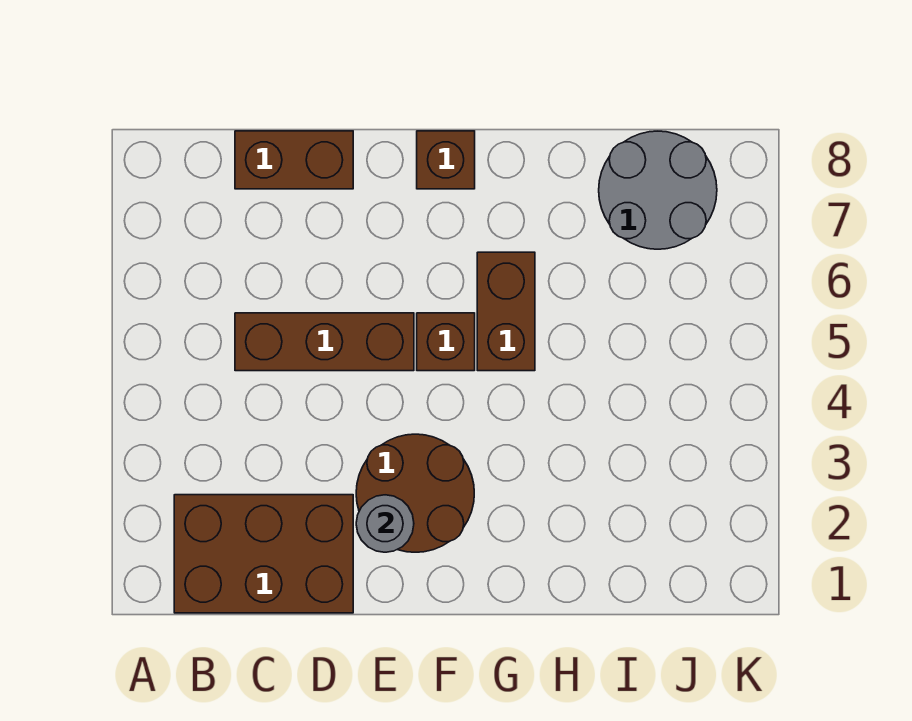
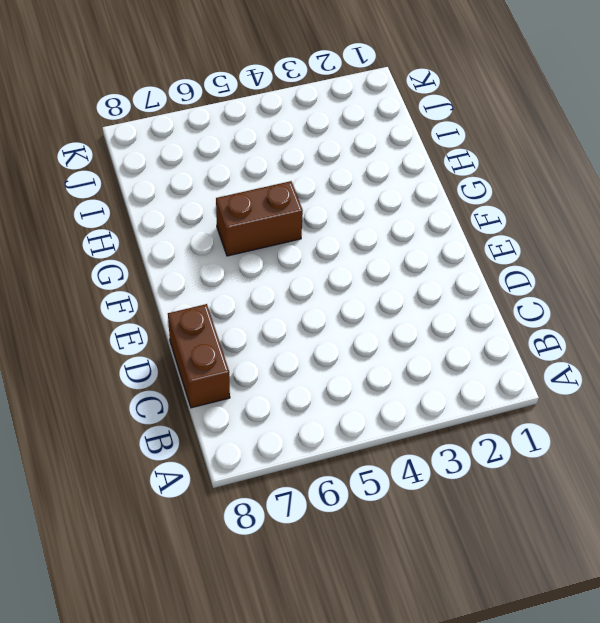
none -> brown brick B1:D2 level 1
none -> brown brick C5:E5 level 1

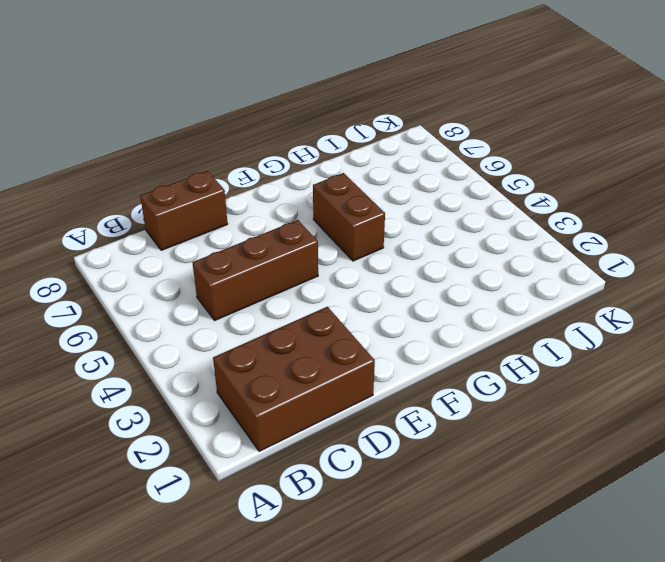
none -> brown round brick E2:F3 level 1
none -> brown brick F5 level 1

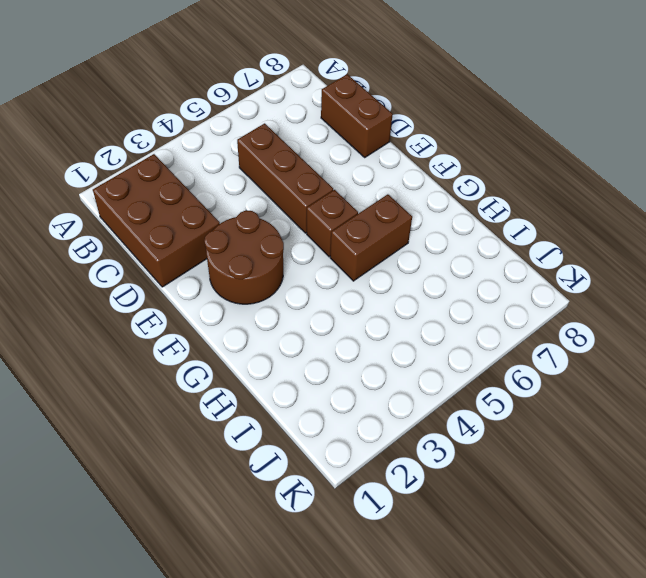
none -> brown brick F8 level 1
none -> grey round brick I7:J8 level 1

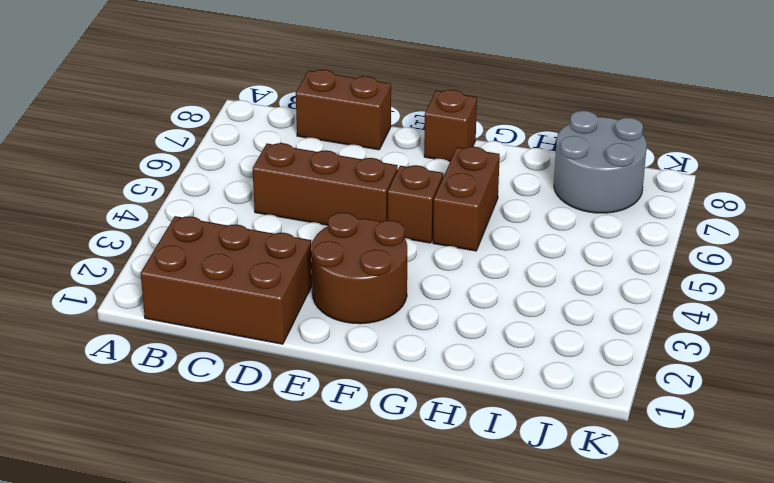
none -> grey round brick E2 level 2

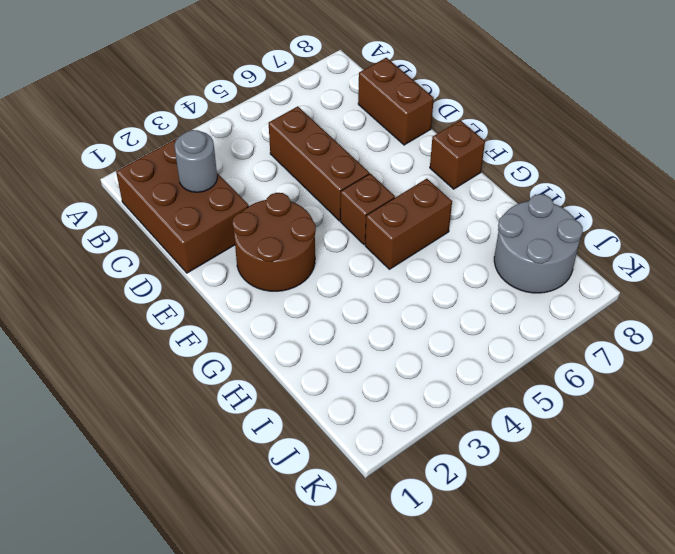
grey round brick C2 level 2 -> grey round brick E2 level 2

